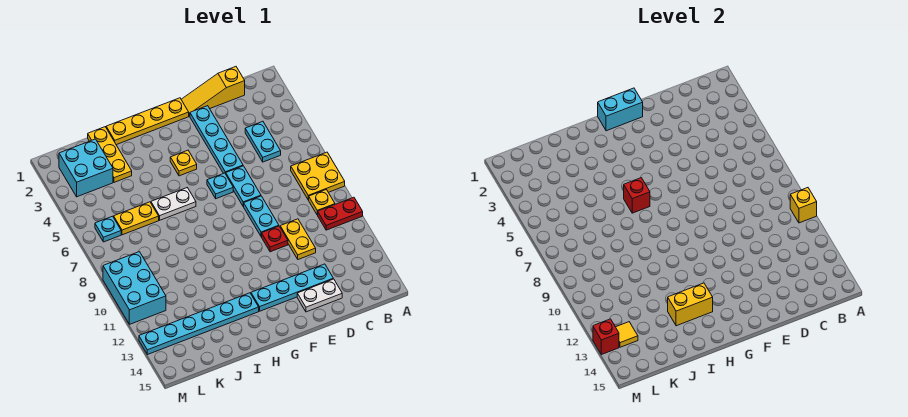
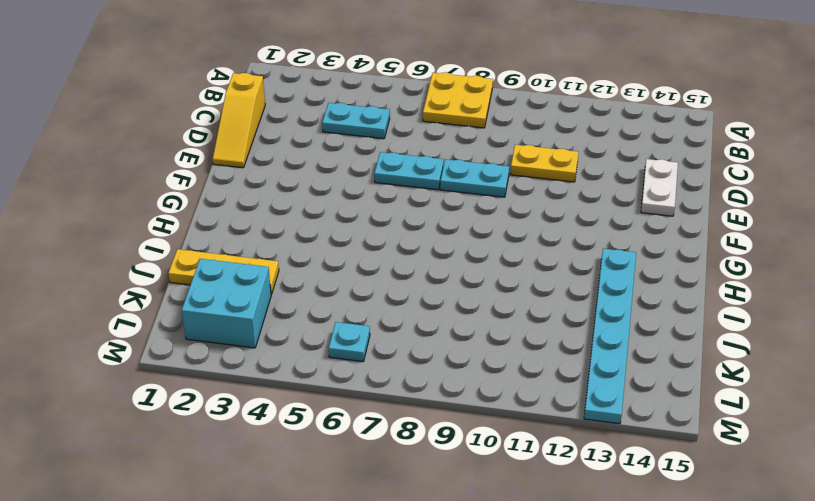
none -> red plate A10:B10 level 1
none -> yellow plate B9 level 1
none -> cyan plate D13:G13 level 1

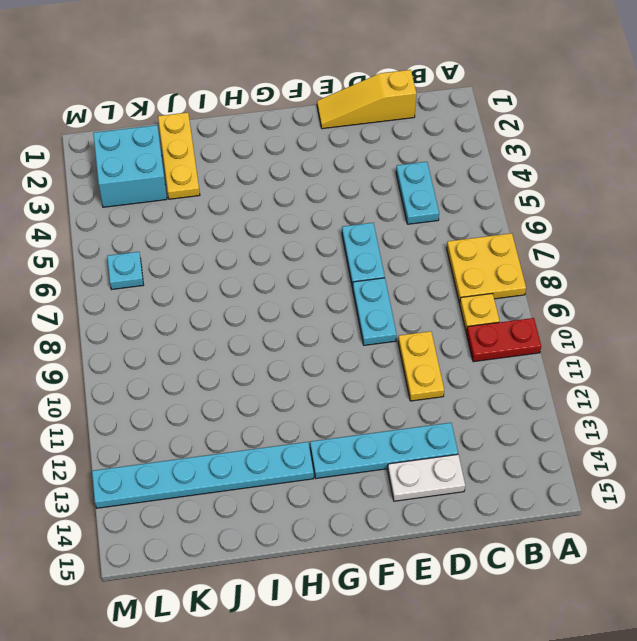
none -> cyan plate E2:E5 level 1
none -> red plate E10 level 1
none -> yellow plate F1:I1 level 1

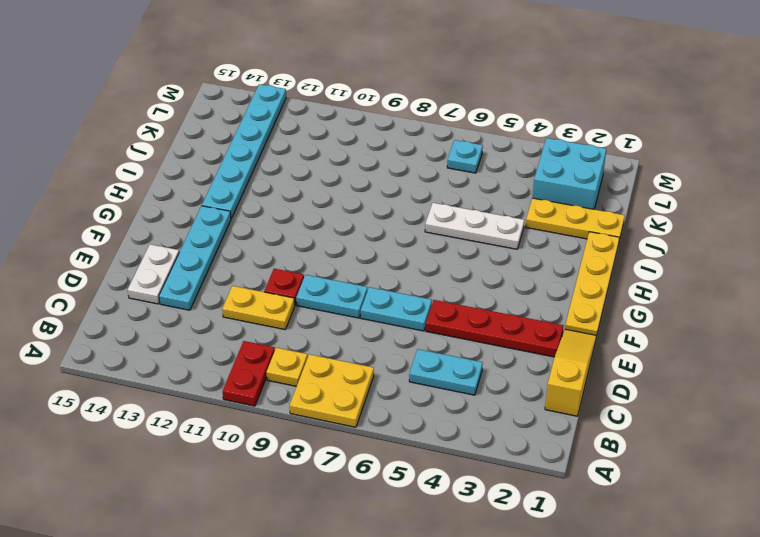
red plate E2:E5 level 1 -> cyan plate E2:E5 level 1
white plate I4:I6 level 1 -> white plate H6:I6 level 1
none -> cyan plate F6 level 1
none -> yellow plate G4 level 1
none -> yellow plate J6:K6 level 1

